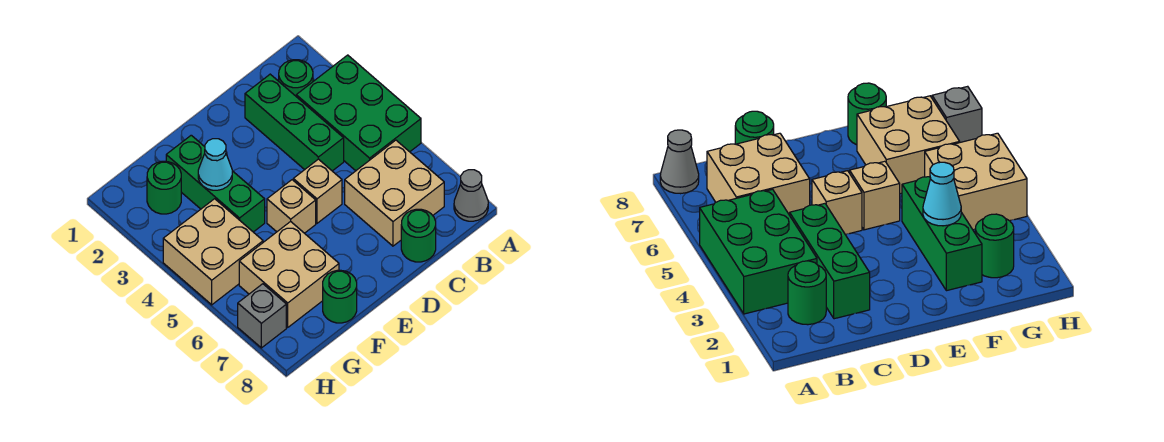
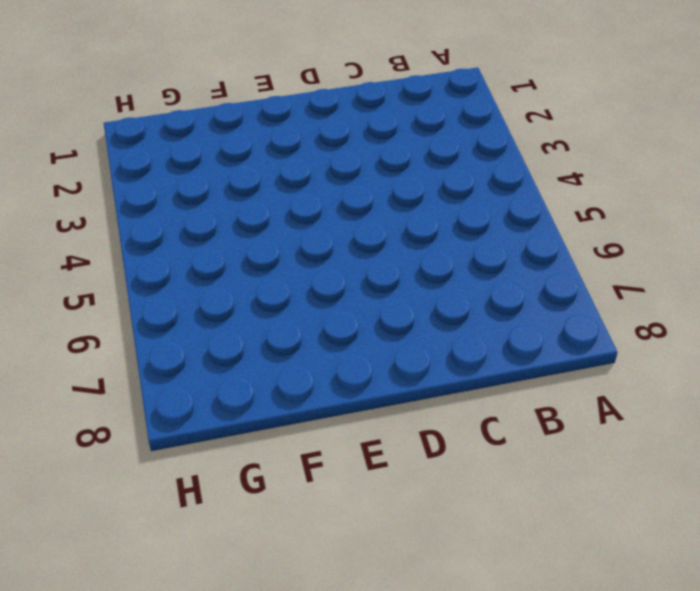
none -> green brick A3:B5 level 1
none -> grey cone A8 level 1
none -> green round brick B2 level 1

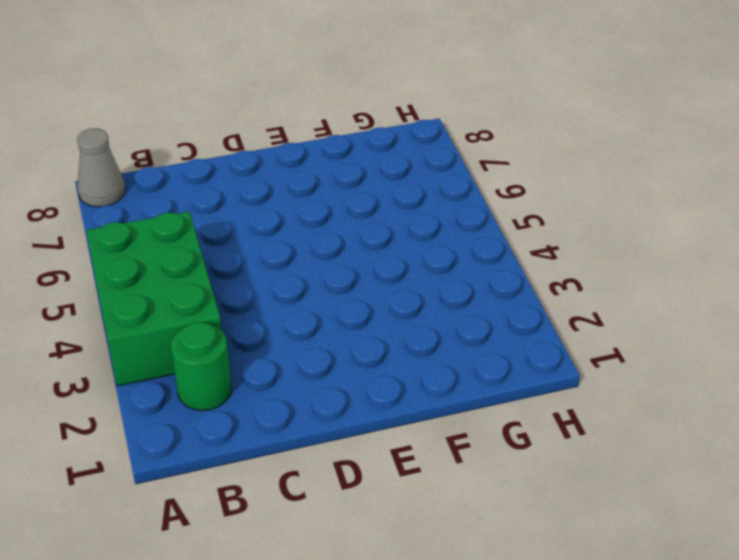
none -> tan brick B6:C7 level 1
none -> green brick C2:C4 level 1
none -> green round brick C8 level 1

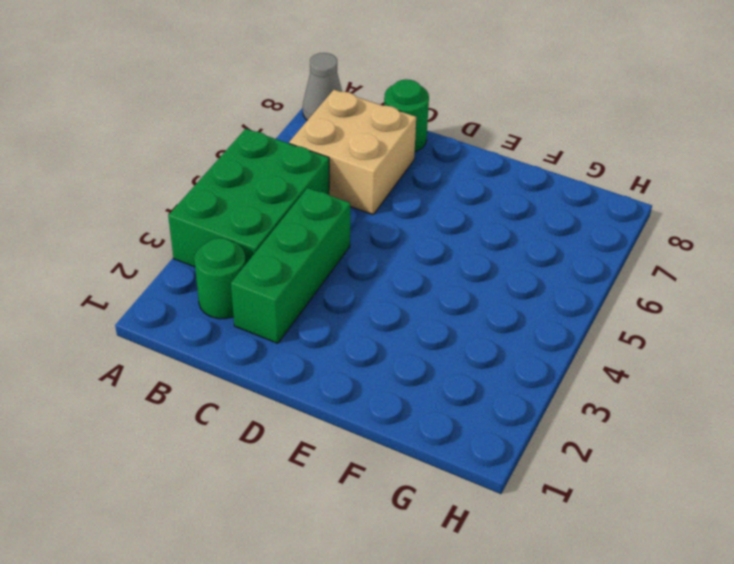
none -> tan brick D5 level 1
none -> tan brick E5 level 1
none -> green brick F2:F4 level 1

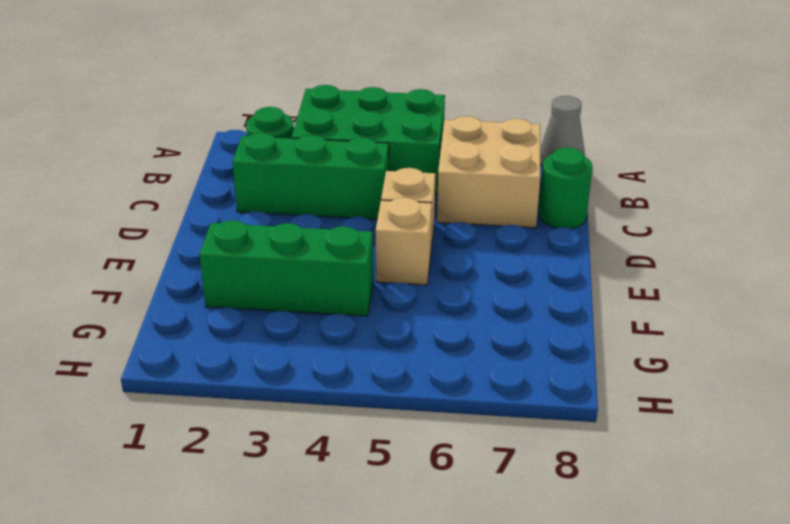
none -> tan brick F6:G7 level 1
none -> green round brick F8 level 1
none -> green round brick G2 level 1

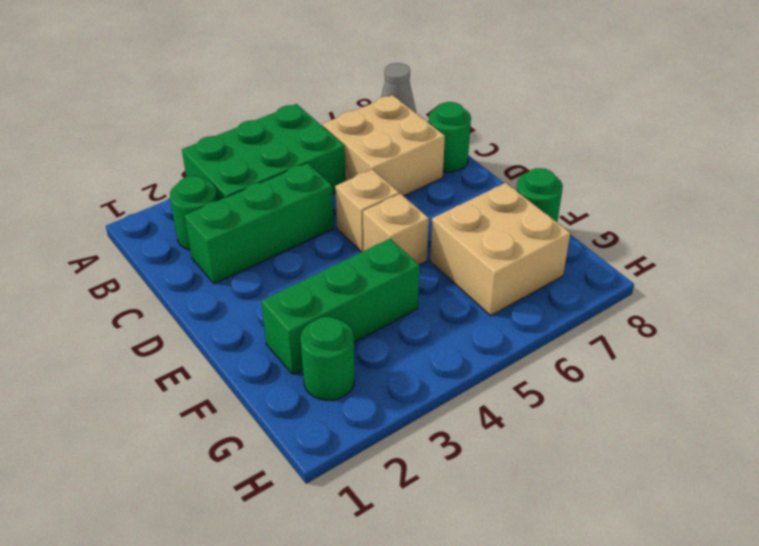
none -> tan brick G4:H5 level 1
none -> grey brick H7 level 1
none -> cyan cone F3 level 2

